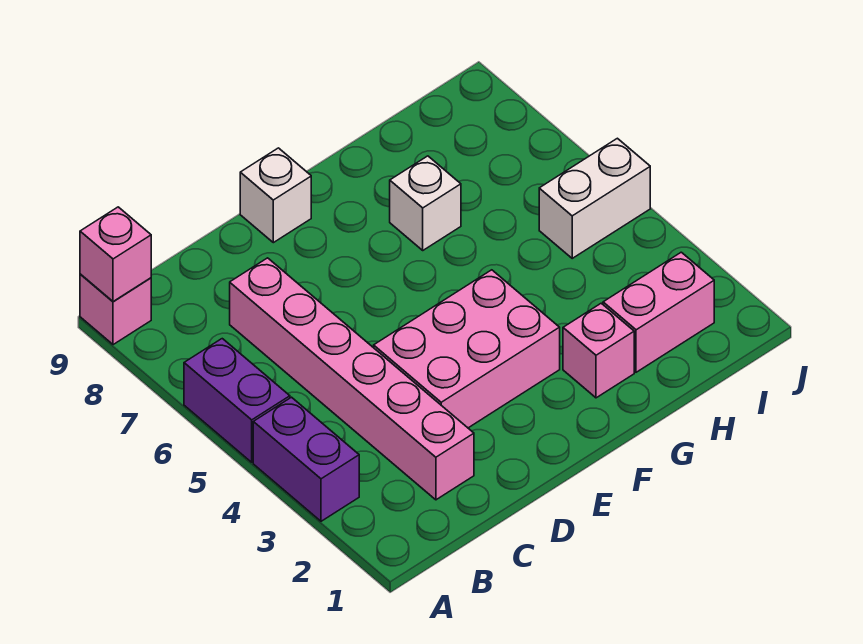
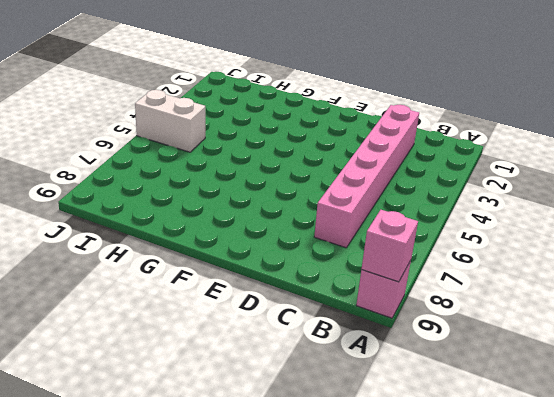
none -> purple brick A3:A4 level 1
none -> purple brick A5:A6 level 1

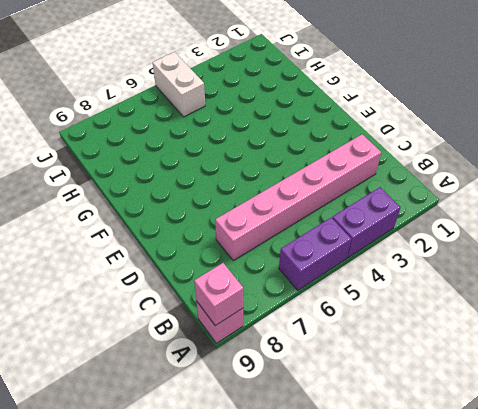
none -> pink brick D3:F4 level 1
none -> white brick E9 level 1

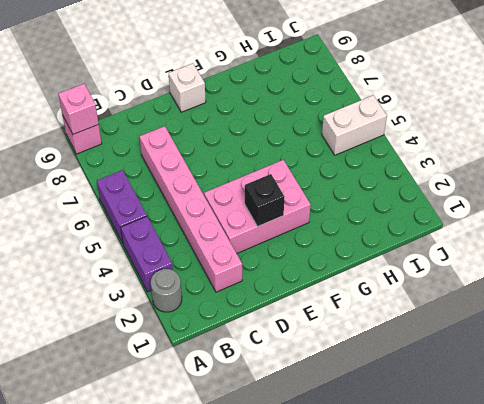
grey round brick A2 level 1 -> none
black brick E3 level 2 -> none
none -> pink brick G2 level 1
none -> white brick G7 level 1

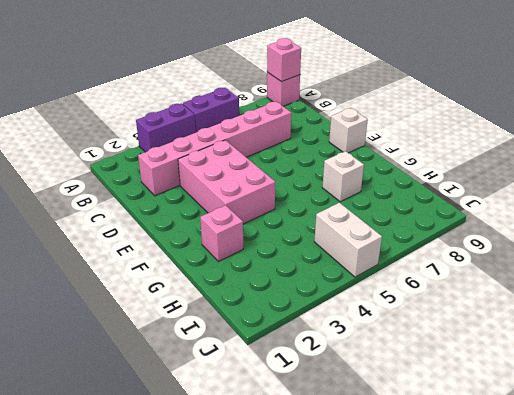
none -> pink brick H2:I2 level 1

